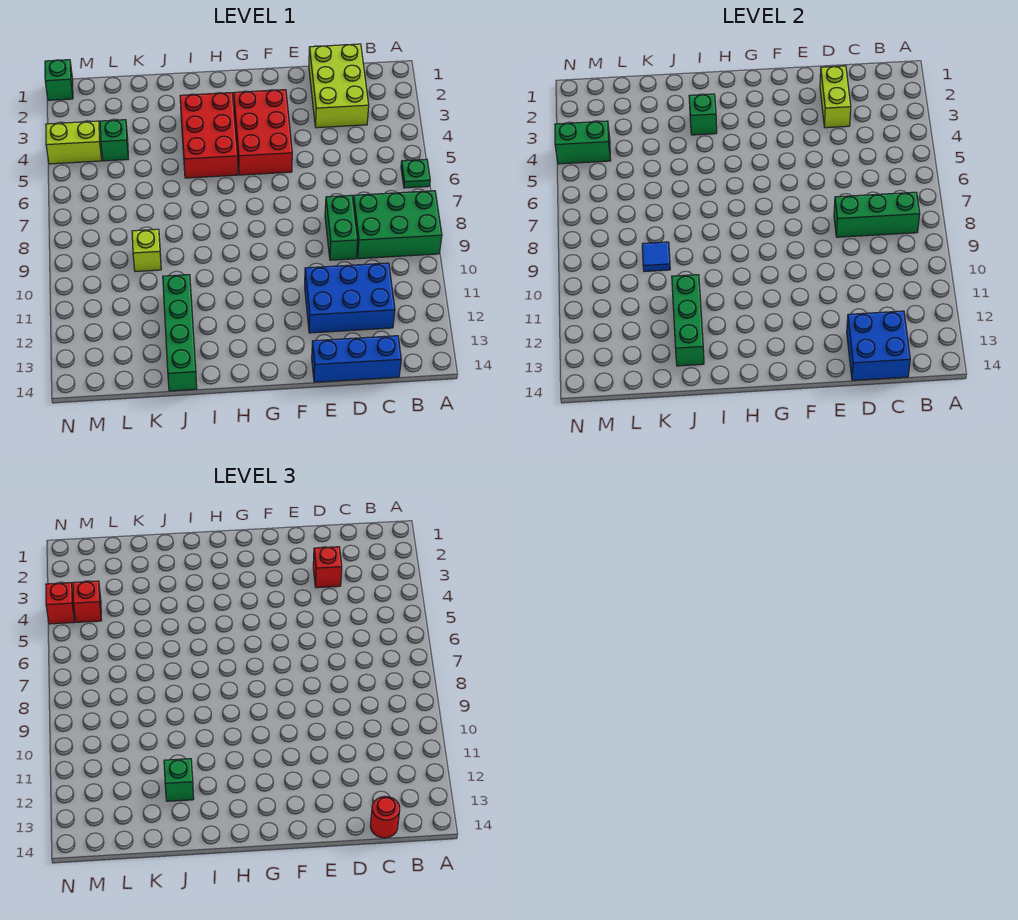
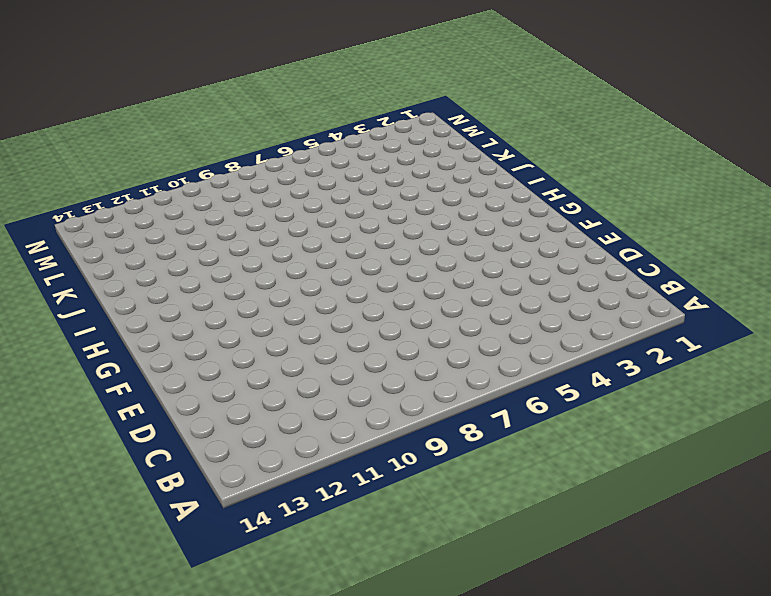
none -> green plate A6 level 1
none -> green brick A8:C9 level 1
none -> lime brick C1:D3 level 1

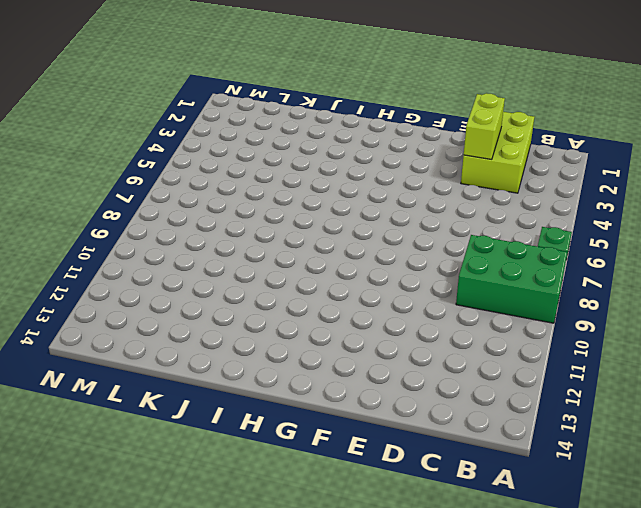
none -> blue brick C11:E12 level 1
none -> blue brick C14:E14 level 1
none -> green brick D8:D9 level 1

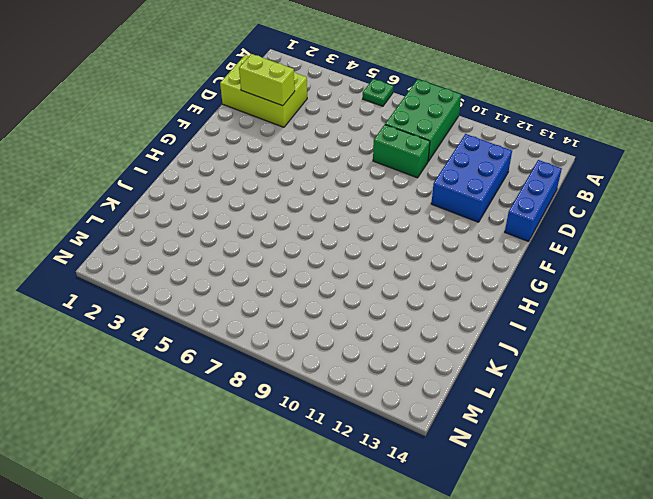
none -> red brick F3:G5 level 1
none -> red brick H3:I5 level 1
none -> green brick J11:J14 level 1

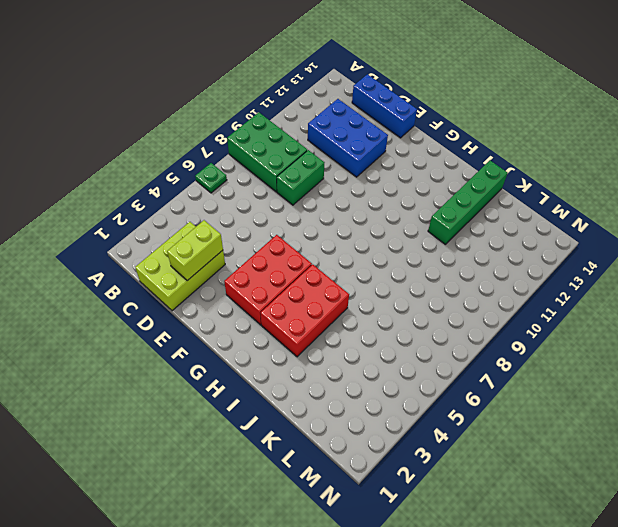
none -> lime brick K9 level 1
none -> green brick L4 level 1
none -> lime brick M4:N4 level 1

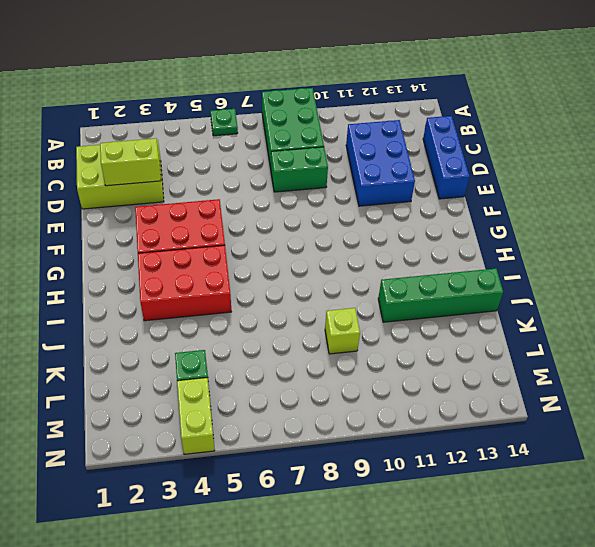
none -> green brick N1 level 1
none -> green brick B8:D8 level 2
none -> blue brick C13:D14 level 2

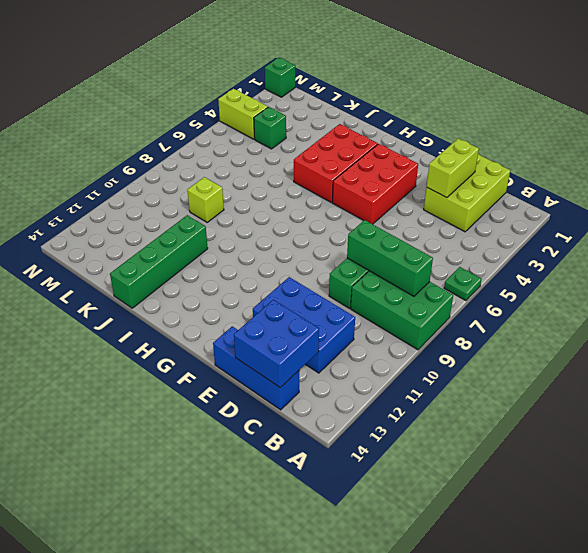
none -> green brick I3 level 2
none -> green brick J11:J13 level 2
none -> blue tile K9 level 2

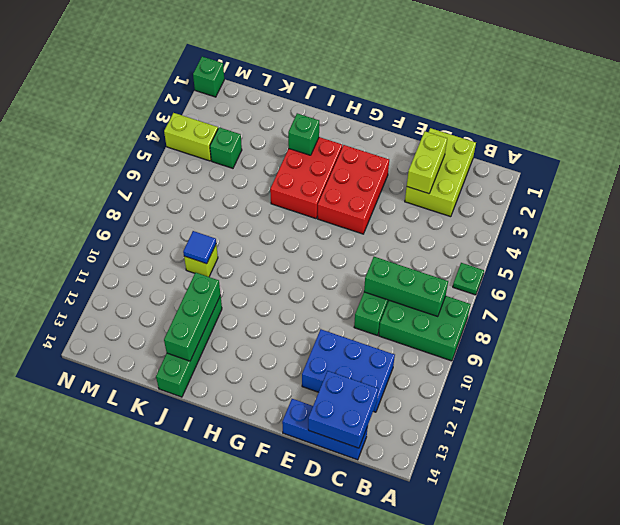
none -> green brick M4:N4 level 2
none -> red round brick C14 level 3
none -> red brick D3 level 3

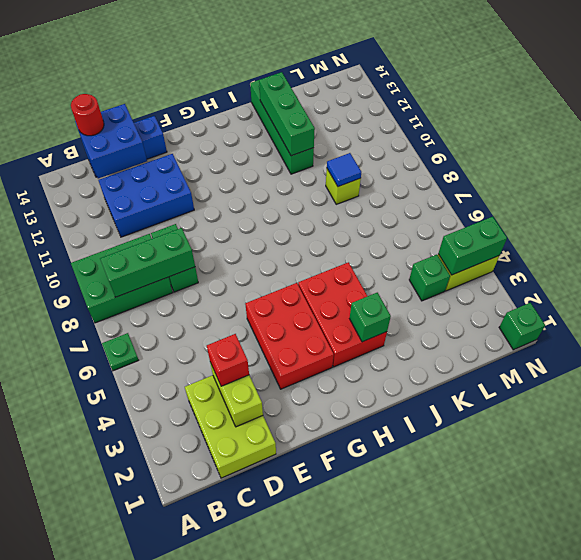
none -> green brick J12 level 3
none -> red brick M4 level 3
none -> red brick N4 level 3

